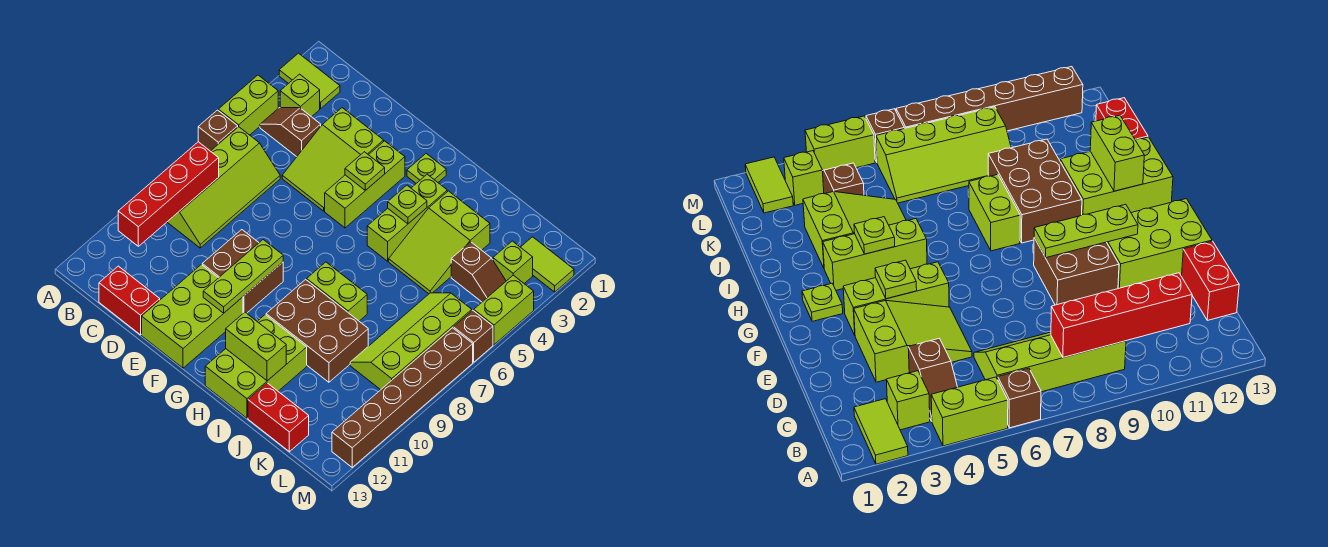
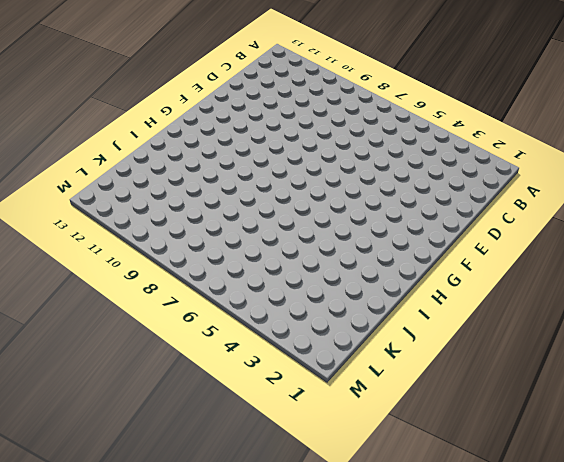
none -> lime tile A2:B2 level 1
none -> lime brick A4:A5 level 1
none -> brown brick A6 level 1
none -> lime brick B3 level 1

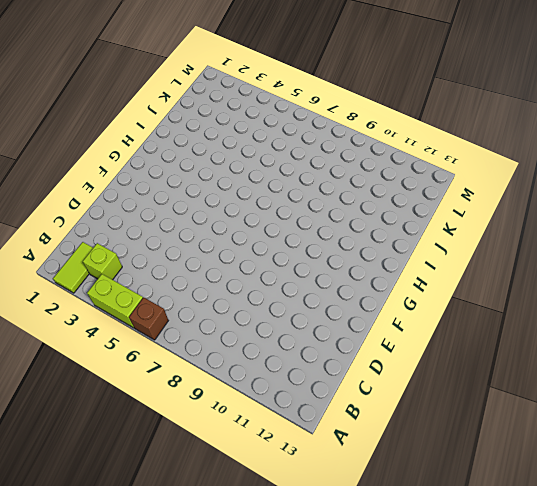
none -> brown slope B4:C4 level 1 top C
none -> lime slope B6:C9 level 1 top B
none -> red brick C13:D13 level 1
none -> lime slope D3:E5 level 1 top 3

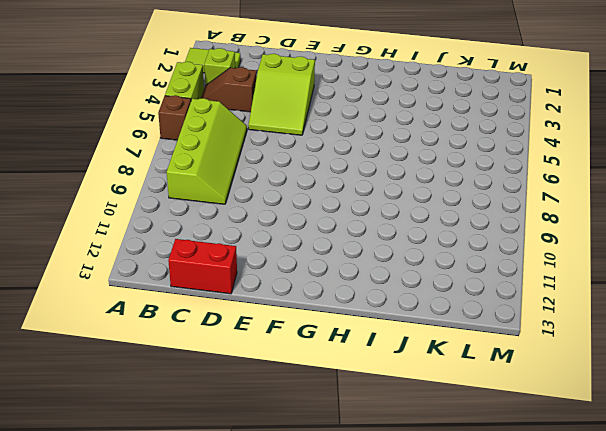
none -> brown brick E9:F10 level 1
none -> lime brick E11:F13 level 1
none -> lime brick F3:F5 level 1
none -> lime plate G2 level 1

